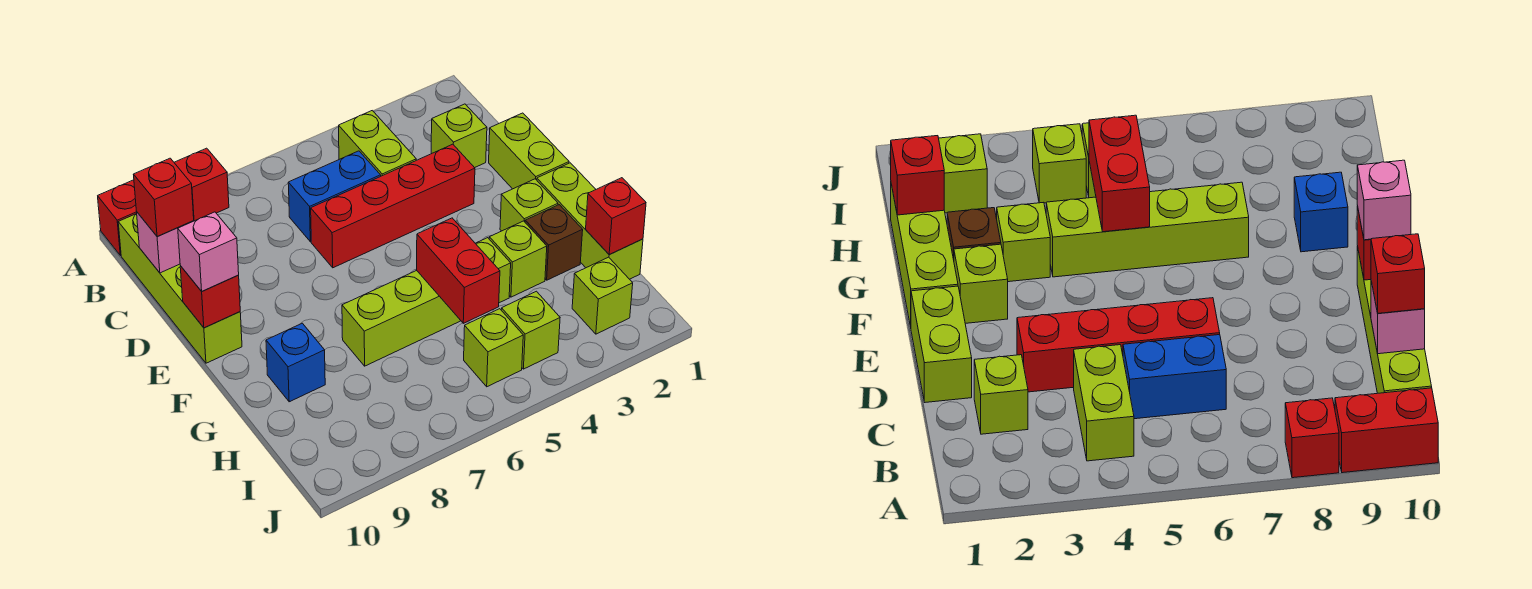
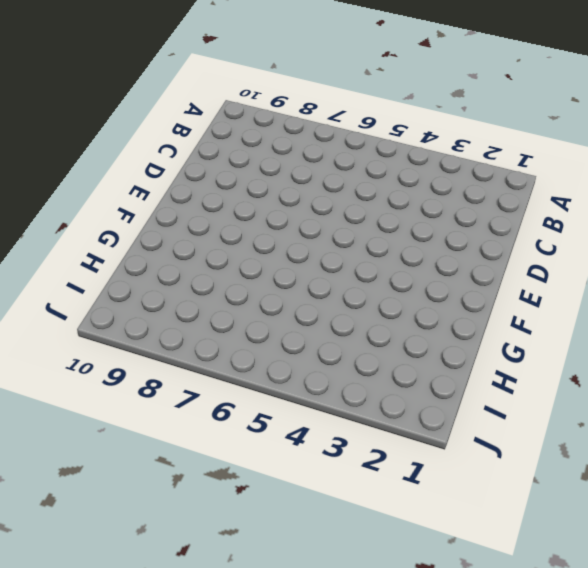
none -> red brick A8 level 1
none -> red brick A9:A10 level 1
none -> lime brick B4:C4 level 1

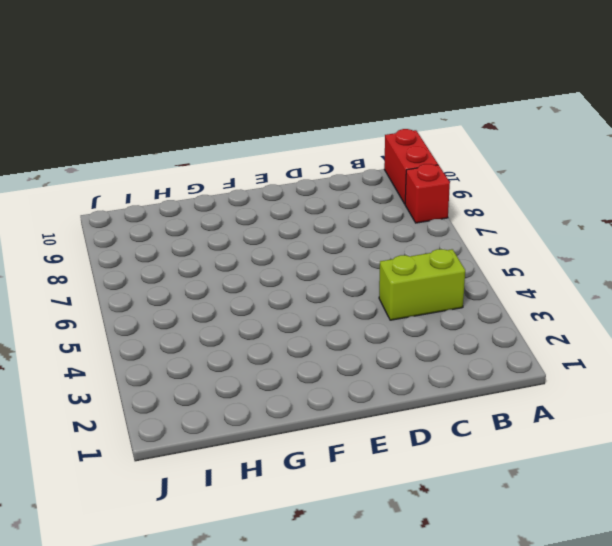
none -> lime brick B10:E10 level 1
none -> lime brick C2 level 1
none -> blue brick C5:C6 level 1

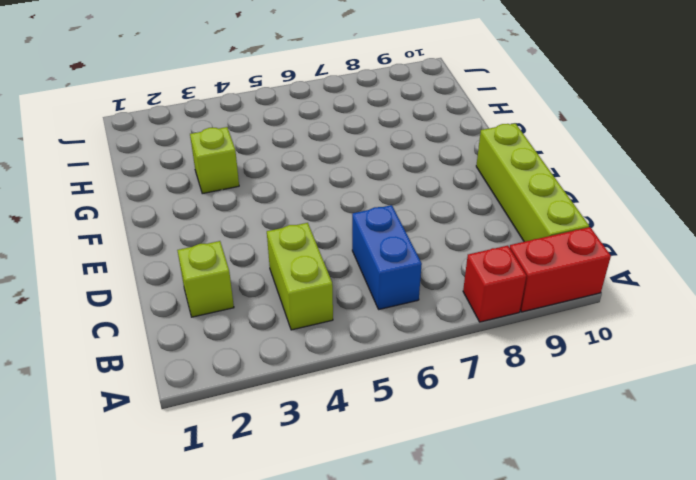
blue brick B6:C6 level 1 -> blue brick C5:C6 level 1
none -> lime brick D1:E1 level 1
none -> red brick D3:D6 level 1
none -> lime brick F1:H1 level 1

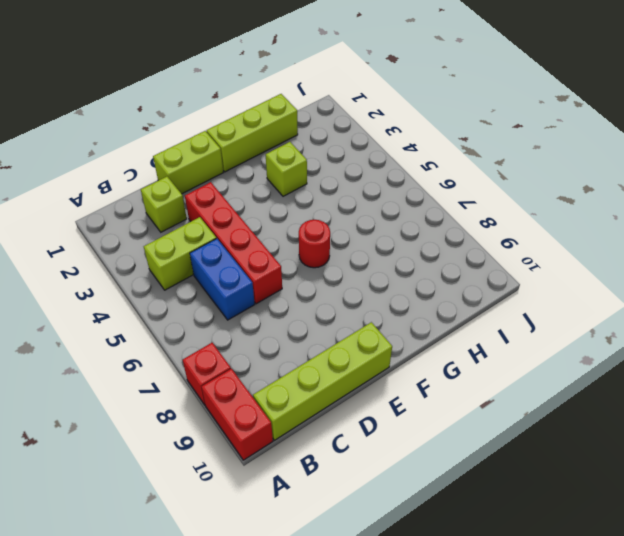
red round brick F6 level 1 -> none
none -> lime brick F2 level 1
none -> brown brick G2 level 1
none -> lime brick G4:G7 level 1

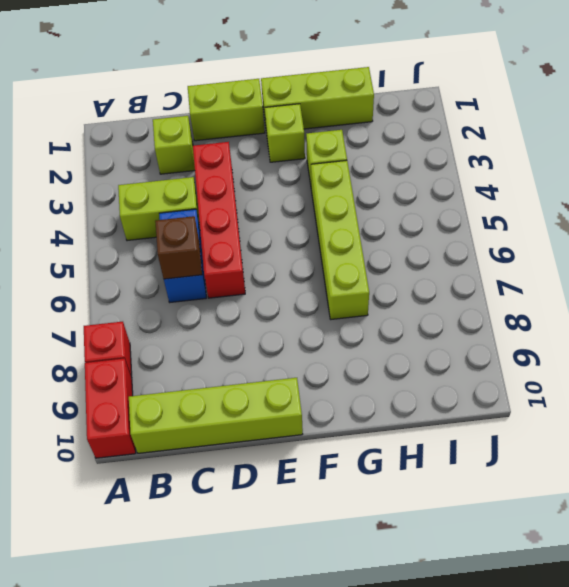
brown brick C6 level 2 -> brown brick G2 level 1
none -> blue brick G9 level 1
none -> lime brick I2 level 1
none -> lime brick I4 level 1

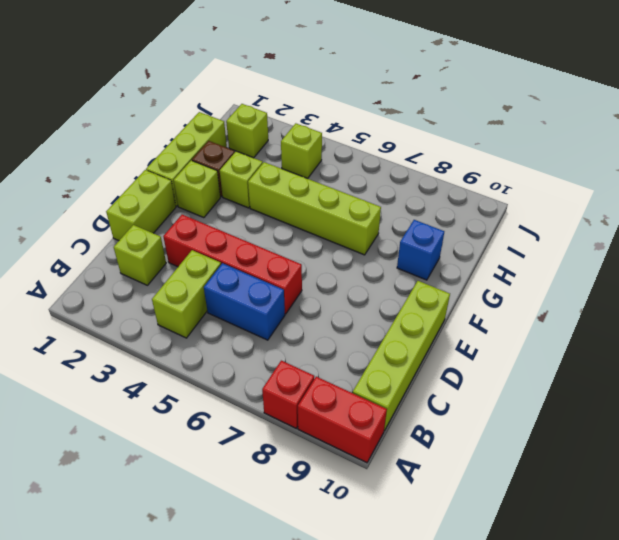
none -> lime brick I5 level 1
none -> pink brick C10 level 2
none -> red brick E10 level 2

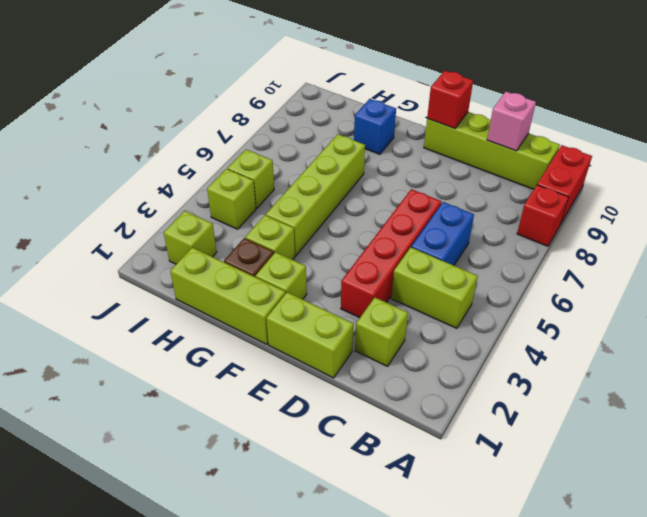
none -> red brick G5:H5 level 2
none -> red brick H1 level 2
none -> red brick C10 level 3

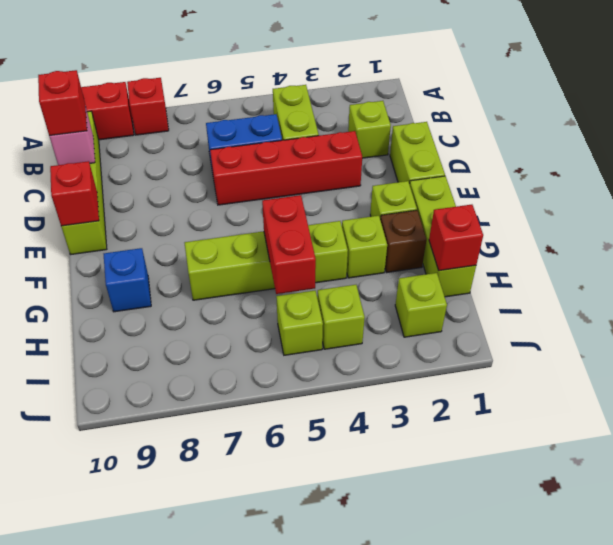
none -> pink brick E10 level 3

